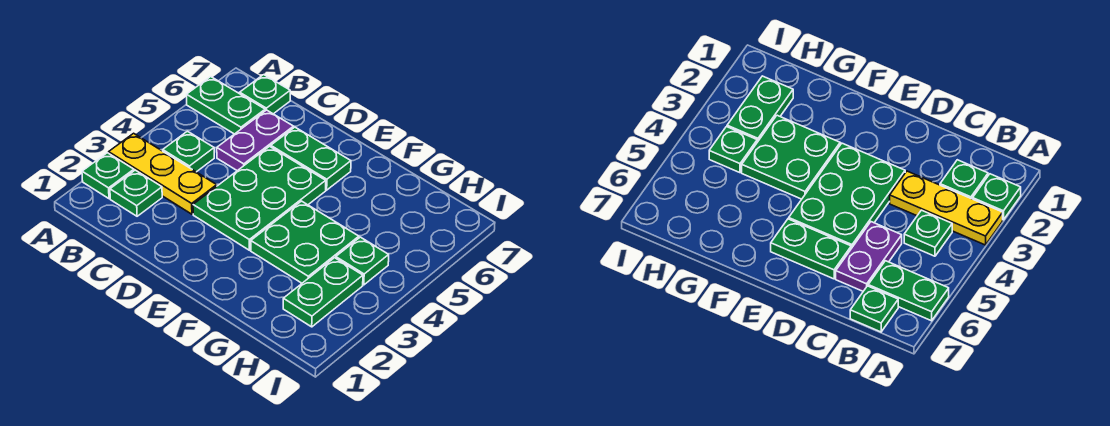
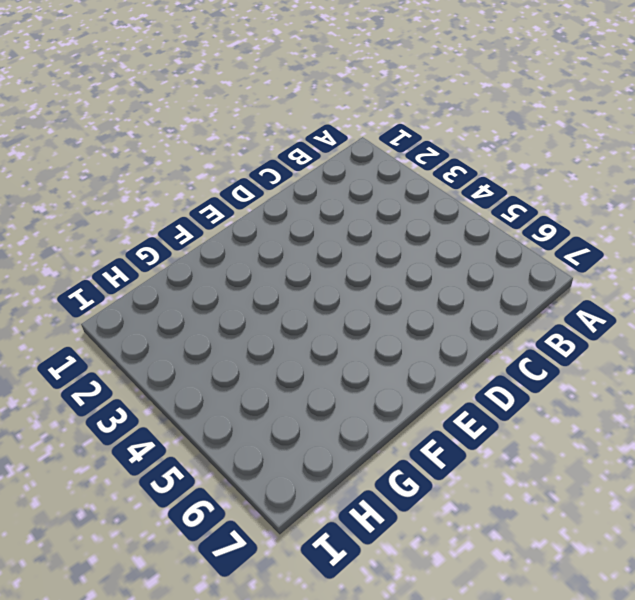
none -> green plate A2 level 1
none -> yellow plate A3:C3 level 1
none -> green plate A6:B6 level 1

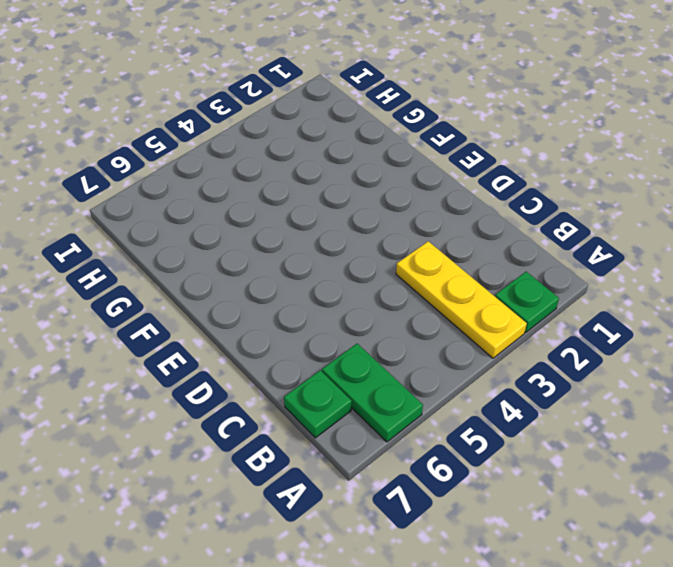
none -> green plate B2 level 1
none -> green plate B4 level 1
none -> purple plate C5:C6 level 1

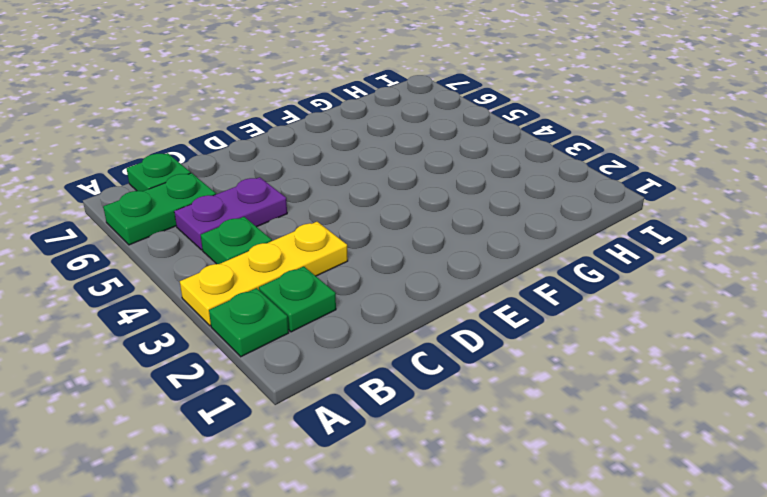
purple plate B5:C5 level 1 -> purple plate C5:C6 level 1
none -> green plate D3:E5 level 1
none -> green plate D6:E6 level 1
none -> green plate F3:G4 level 1

